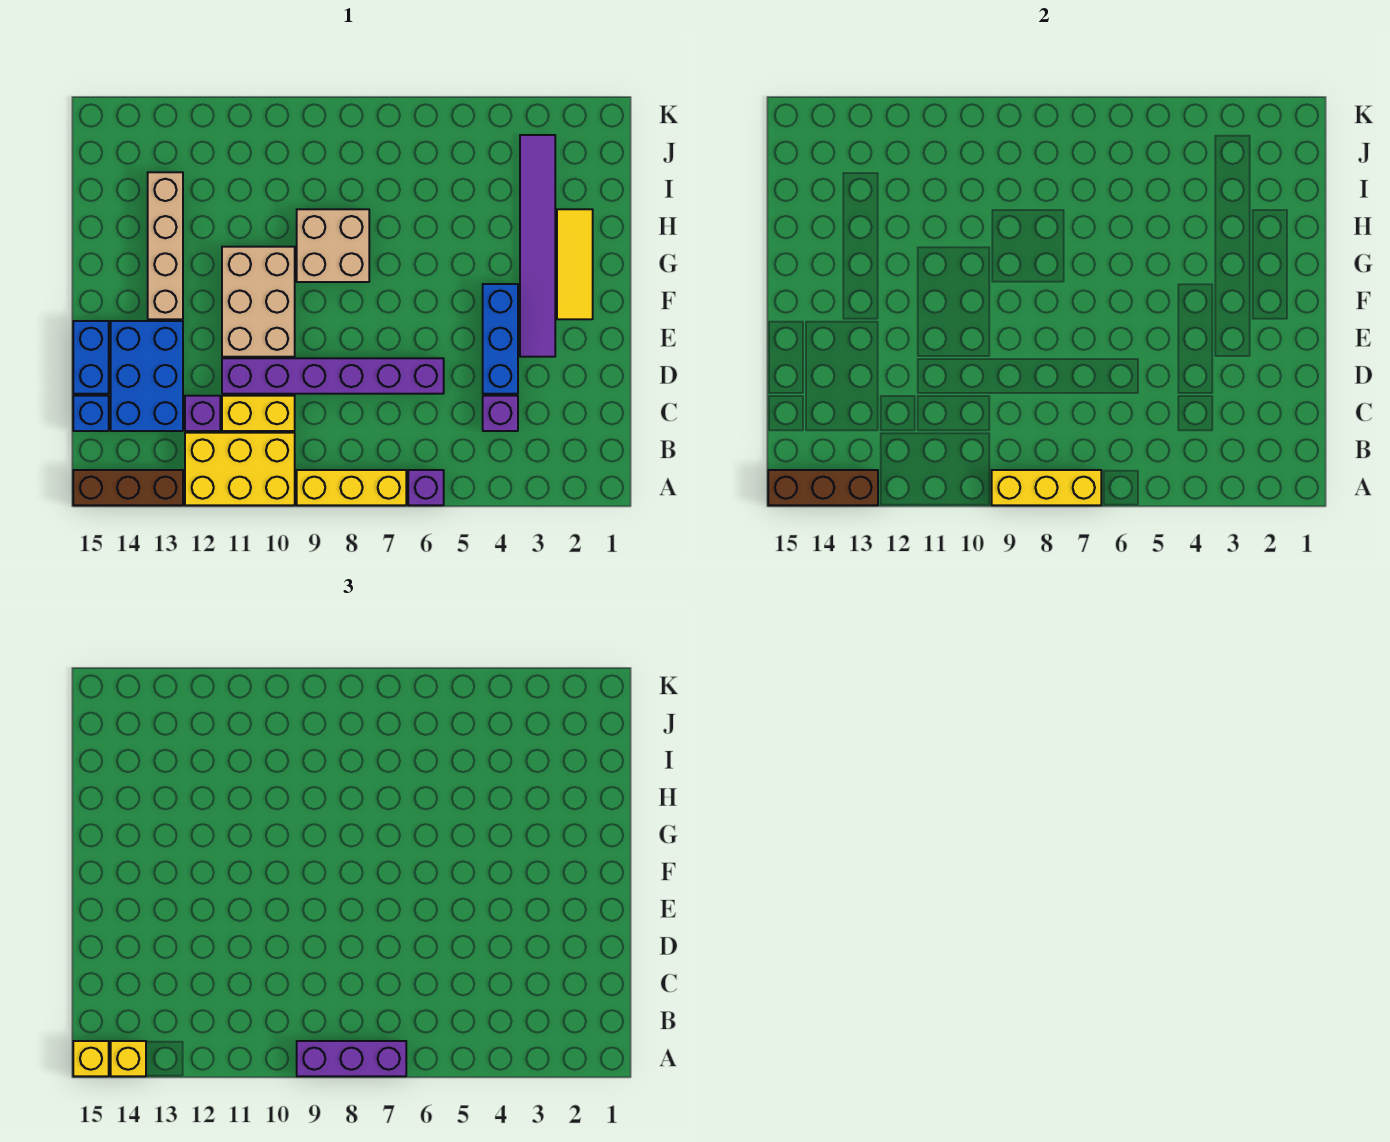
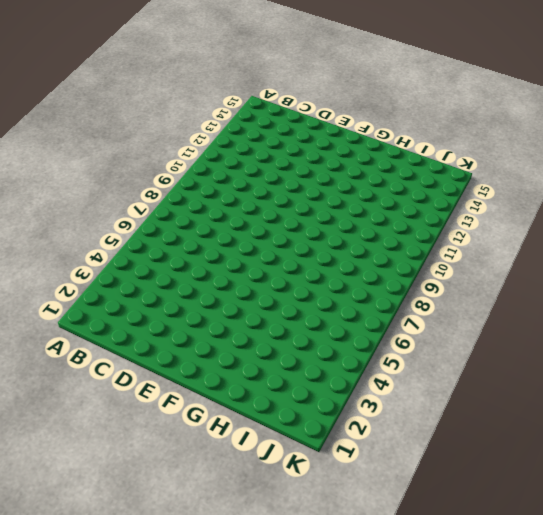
none -> purple brick A6 level 1
none -> yellow brick A7:A9 level 1
none -> yellow brick A10:B12 level 1

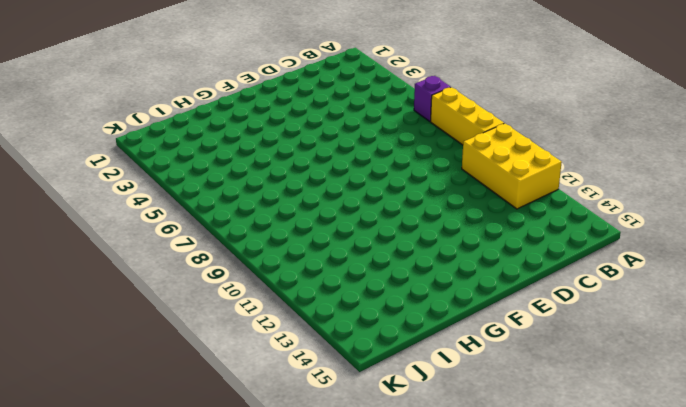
none -> brown brick A13:A15 level 1
none -> purple brick C4 level 1
none -> yellow brick C10:C11 level 1

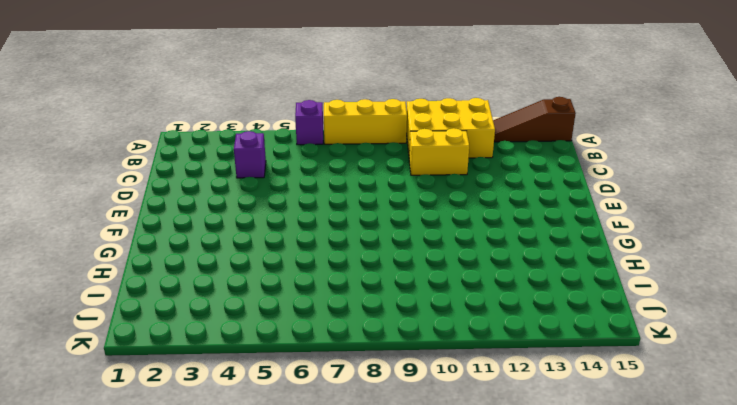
brown slope A13:A15 level 1 top 15 -> brown brick A13:A15 level 1
none -> purple brick C12 level 1
none -> blue brick C13:E14 level 1
none -> blue brick C15 level 1

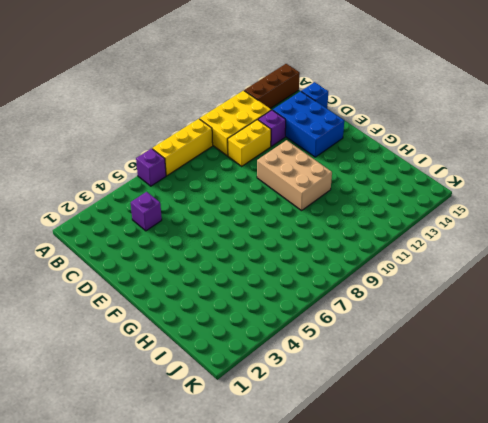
none -> blue brick D4:F4 level 1
none -> purple brick D6:D11 level 1
none -> blue brick D15:E15 level 1

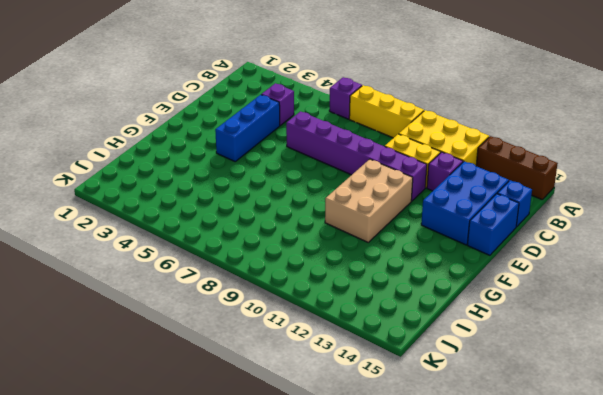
none -> purple tile E3:J3 level 1
none -> yellow tile F2:H2 level 1
none -> tan brick F13:I13 level 1

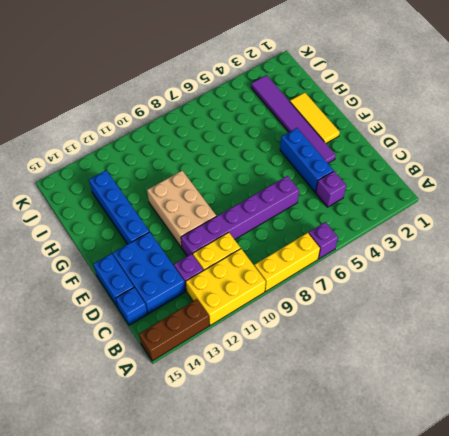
blue brick F13:I13 level 1 -> tan brick F13:I13 level 1
none -> tan brick G8:H9 level 1
none -> yellow brick A7:A9 level 2
none -> brown brick A13:A15 level 2

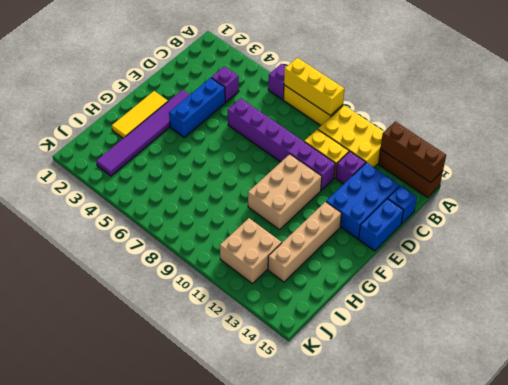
tan brick I11:J12 level 1 -> tan brick G8:H9 level 1
none -> purple brick A7:A9 level 3
none -> yellow brick A14 level 3
none -> yellow brick A15 level 3

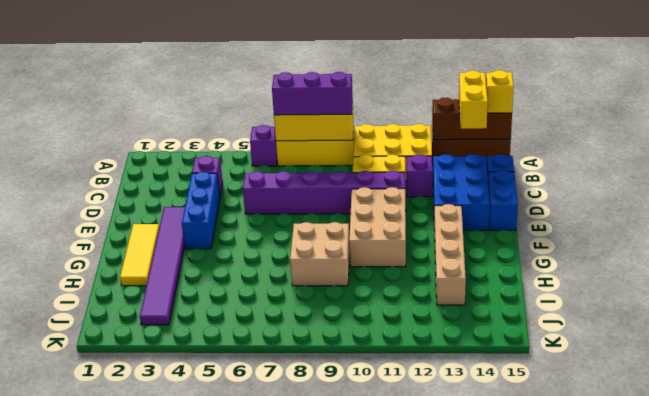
yellow brick A14:B14 level 3 -> yellow brick A14 level 3

